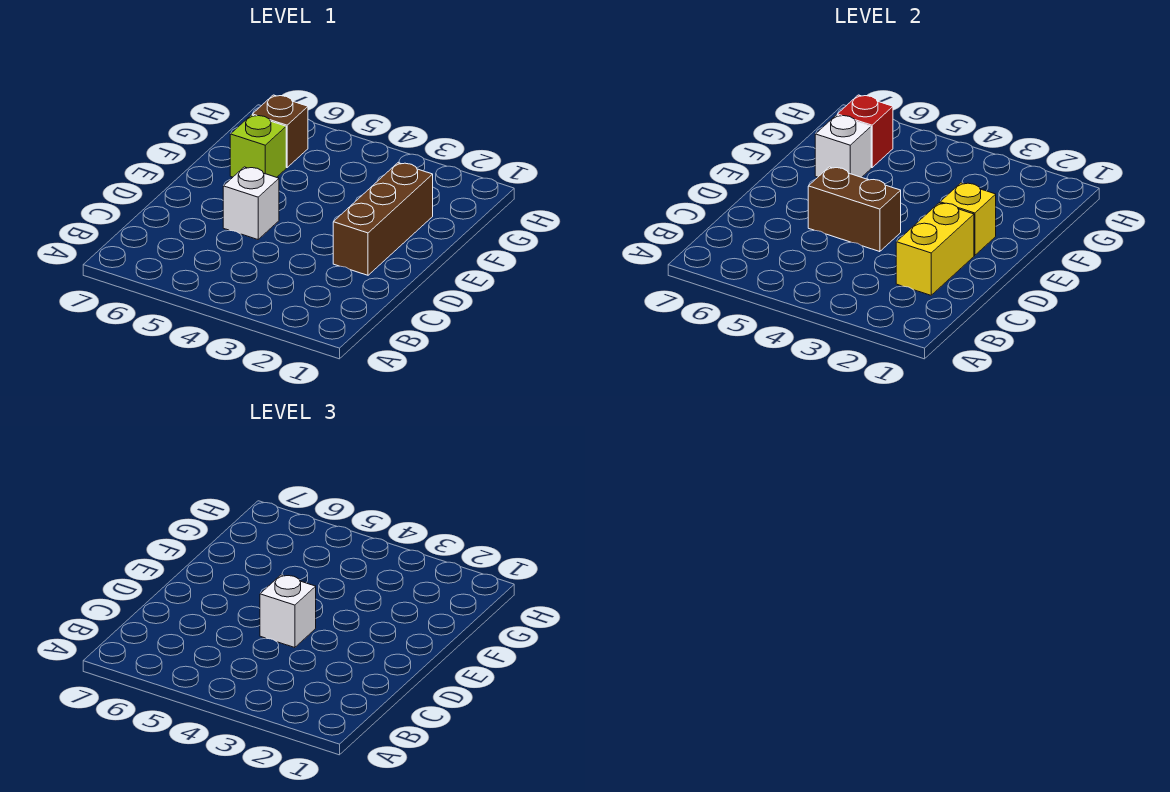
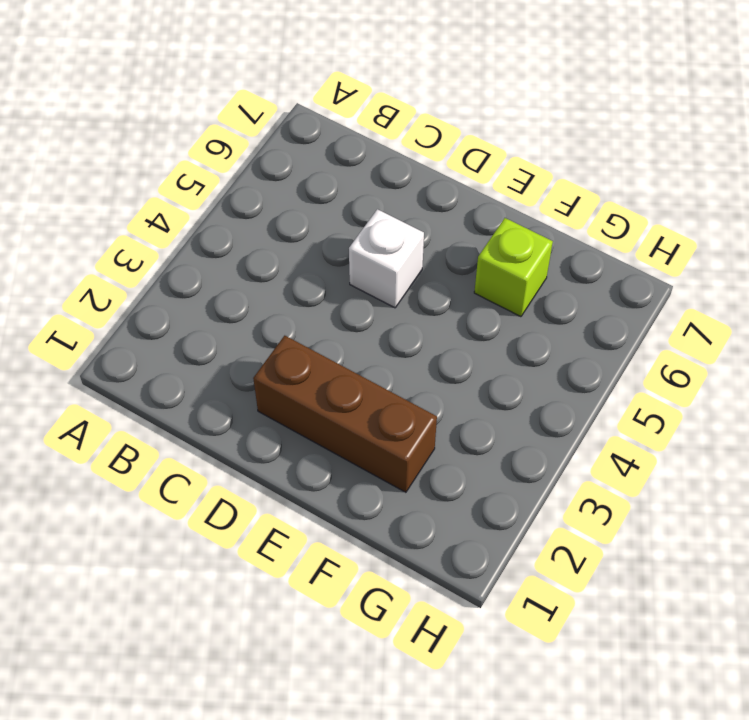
none -> brown brick G6 level 1
none -> yellow brick C2:D2 level 2

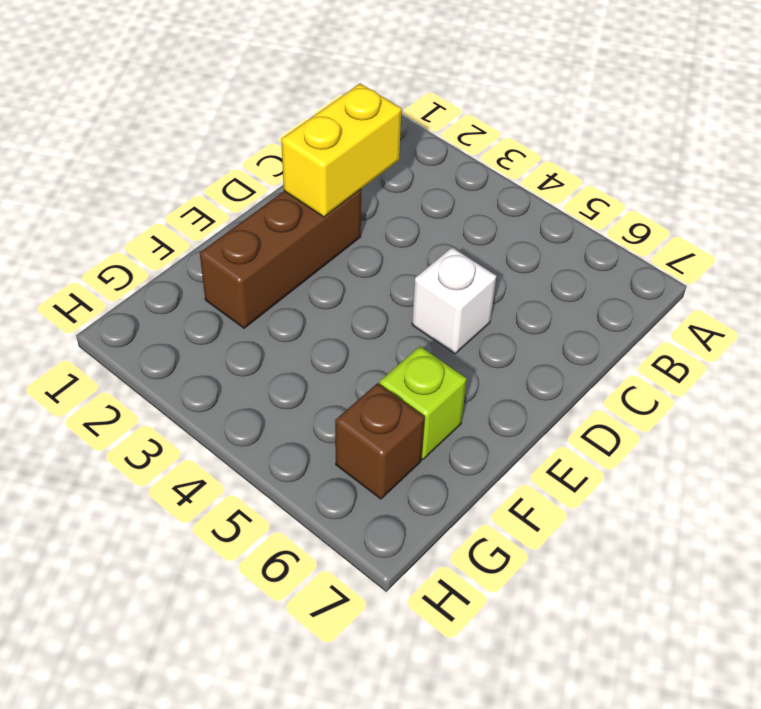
none -> brown brick D4:D5 level 2
none -> yellow brick E2 level 2

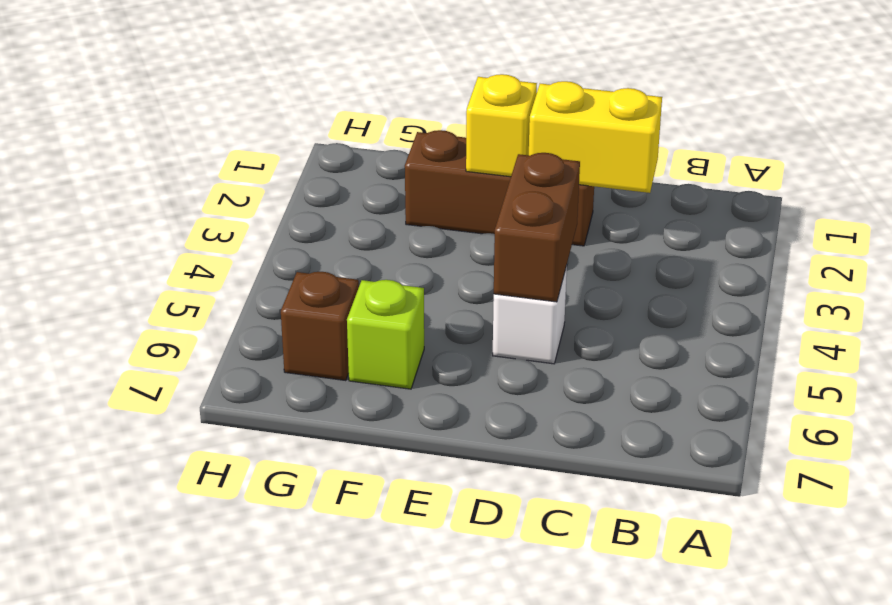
none -> white brick F6 level 2
none -> red brick G6 level 2

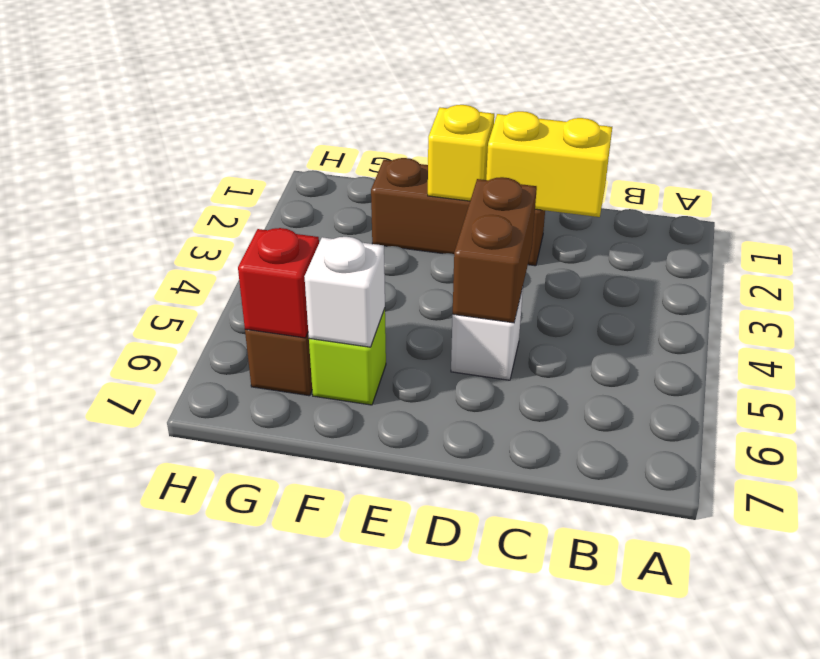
none -> white brick D4 level 3

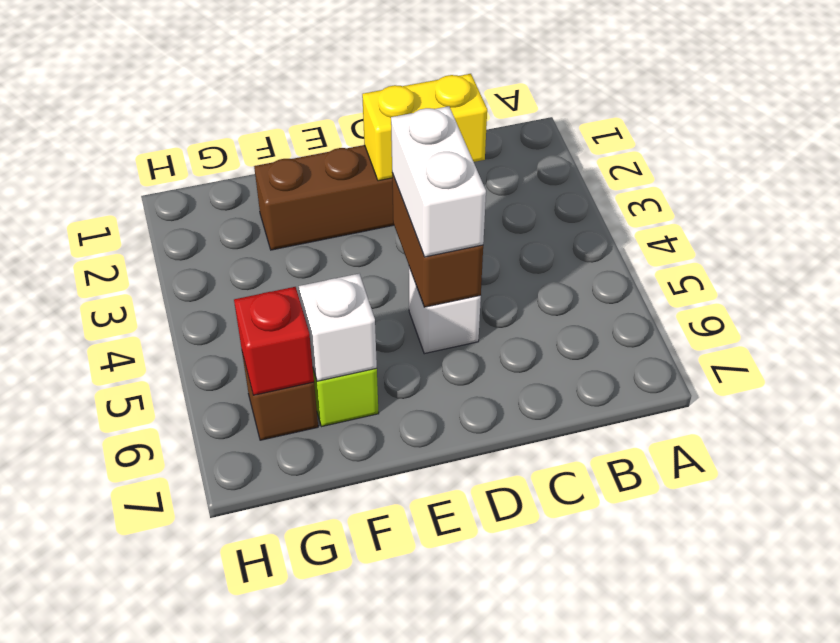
white brick D4:D5 level 3 -> white brick D4 level 3
none -> yellow brick E2 level 2

